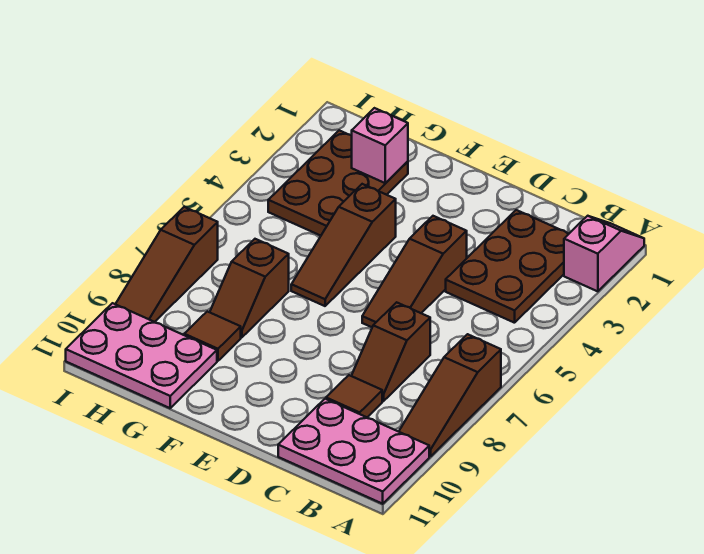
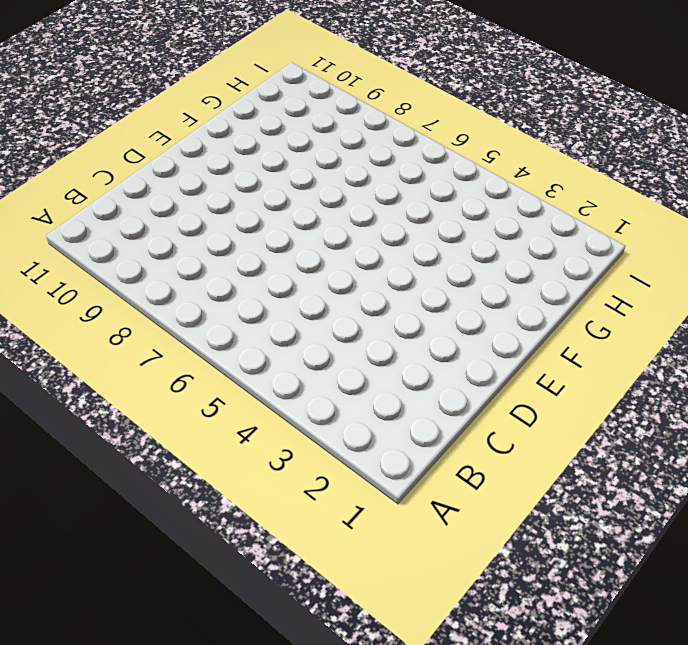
none -> pink slope A1:A2 level 1 top 2
none -> brown slope A7:A9 level 1 top 7
none -> pink plate A10:C11 level 1

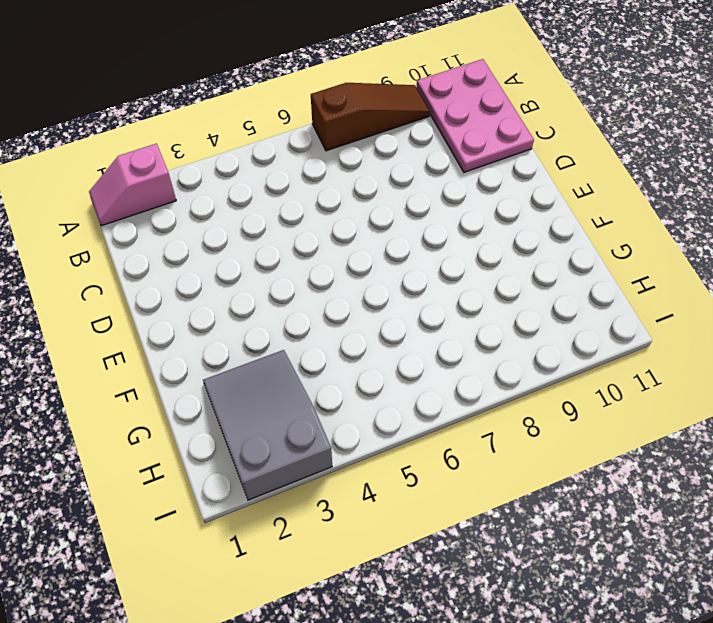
grey slope G2:I3 level 1 top I -> brown plate G2:H4 level 1
none -> brown plate B2:C4 level 1
none -> brown slope C7:C8 level 1 top 7
none -> brown tile C9 level 1

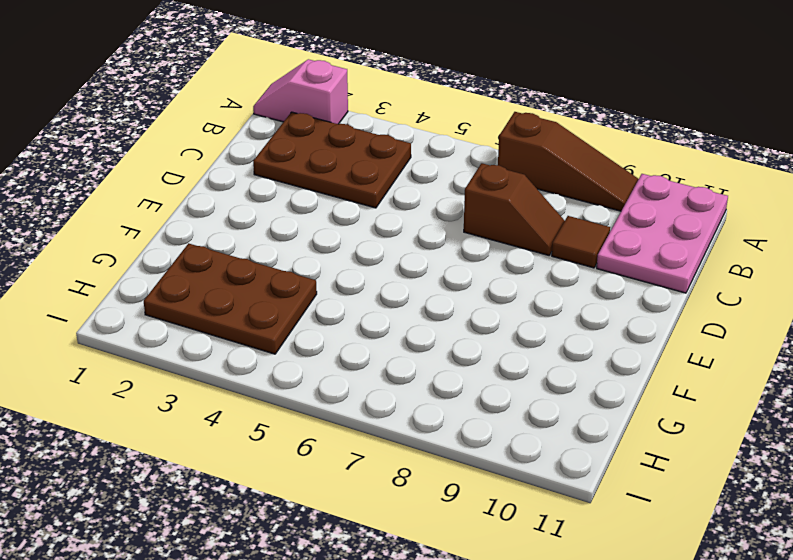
none -> brown slope D4:D6 level 1 top 4
none -> brown slope F4:F6 level 1 top 4
none -> brown slope G7:G8 level 1 top 7

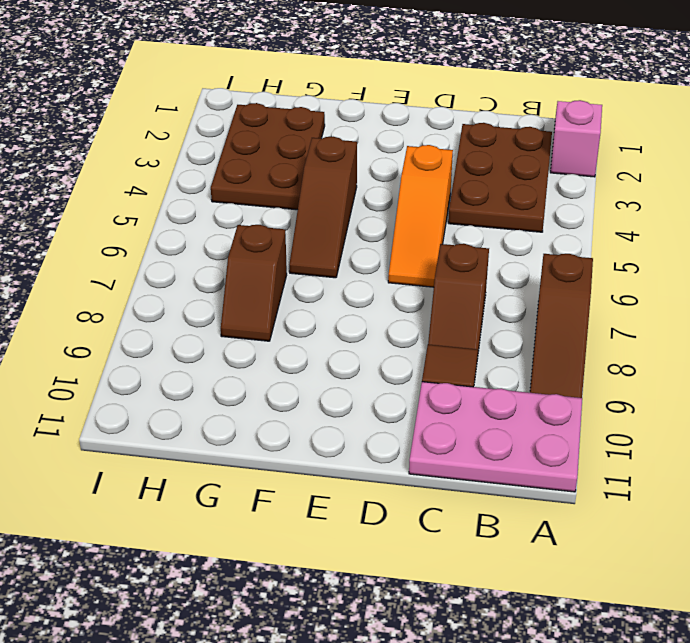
orange slope D4:D6 level 1 top 4 -> brown slope D4:D6 level 1 top 4
none -> brown tile G9 level 1
none -> pink plate G10:I11 level 1
none -> brown slope I7:I9 level 1 top 7

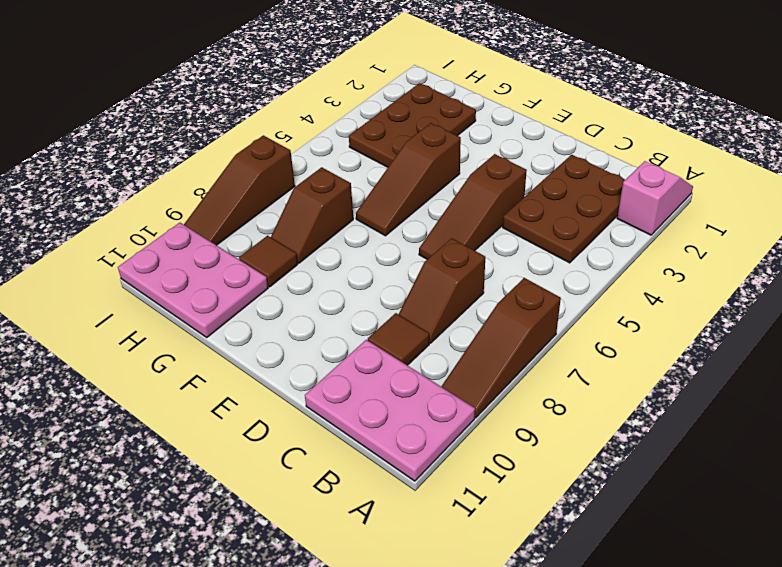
none -> pink brick G2 level 2

